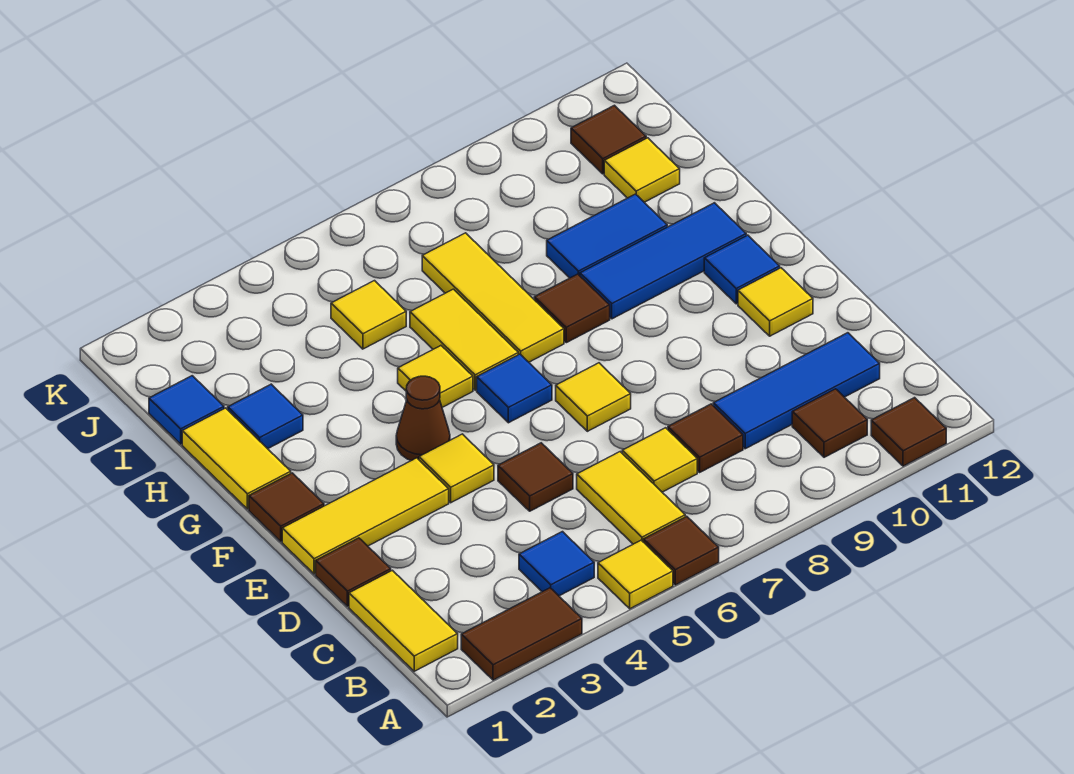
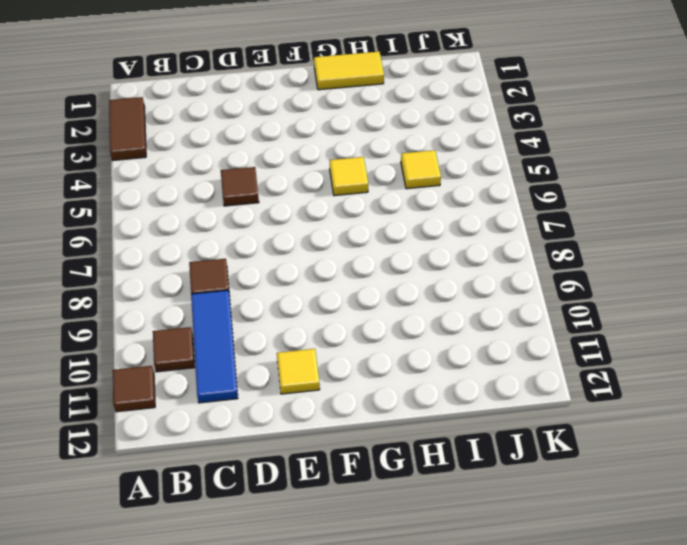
none -> yellow tile A5 level 1
none -> brown tile A6 level 1
none -> yellow tile B1:C1 level 1
none -> blue tile B4 level 1

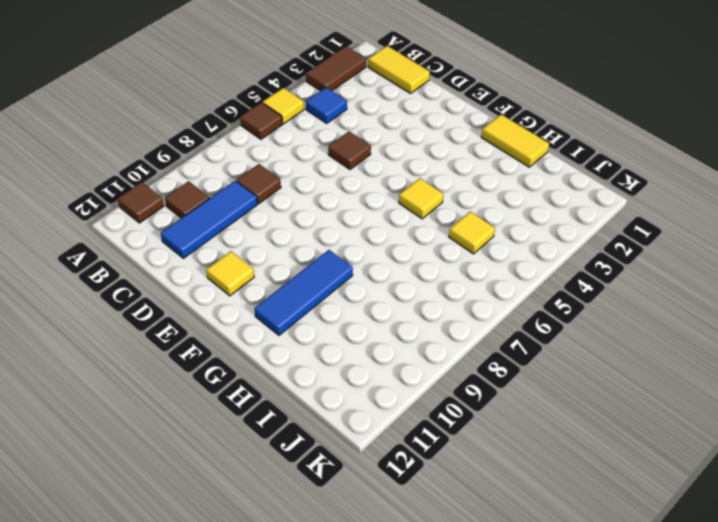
none -> yellow tile B6:C6 level 1
none -> yellow tile C7 level 1
none -> brown tile D1 level 1
none -> yellow tile E1:E3 level 1

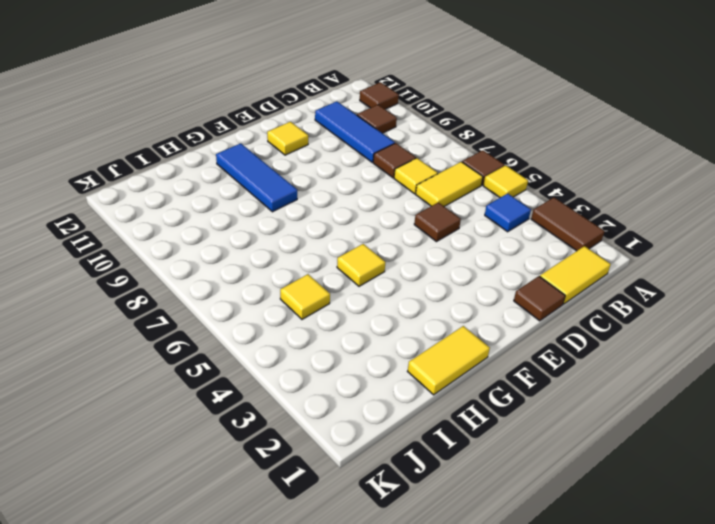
none -> yellow tile E1:E3 level 1
none -> yellow tile E4 level 1
none -> yellow tile E7 level 1
none -> brown tile F1 level 1

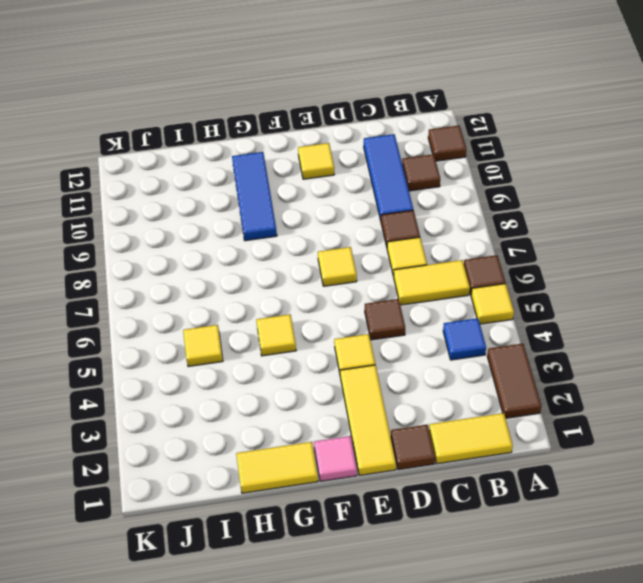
pink tile F1 level 1 -> brown tile F1 level 1
none -> brown cone F4 level 1
none -> blue tile F6 level 1
none -> blue tile F11 level 1
none -> yellow tile G6:H6 level 1

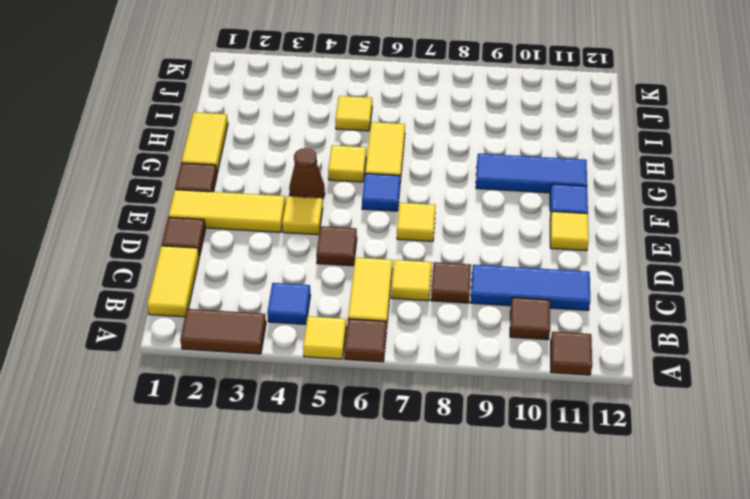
none -> yellow tile G7:I7 level 1
none -> brown tile G8 level 1
none -> blue tile H2 level 1
none -> blue tile H9:H10 level 1

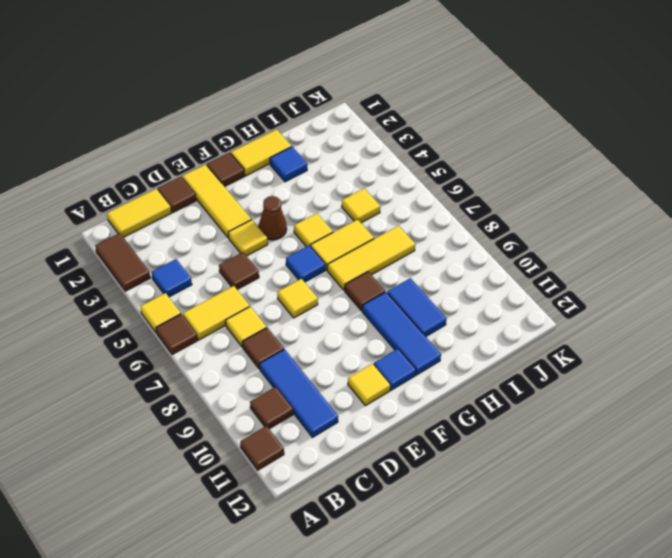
none -> blue tile I1 level 1
none -> yellow tile I11 level 1
none -> brown tile J11 level 1

